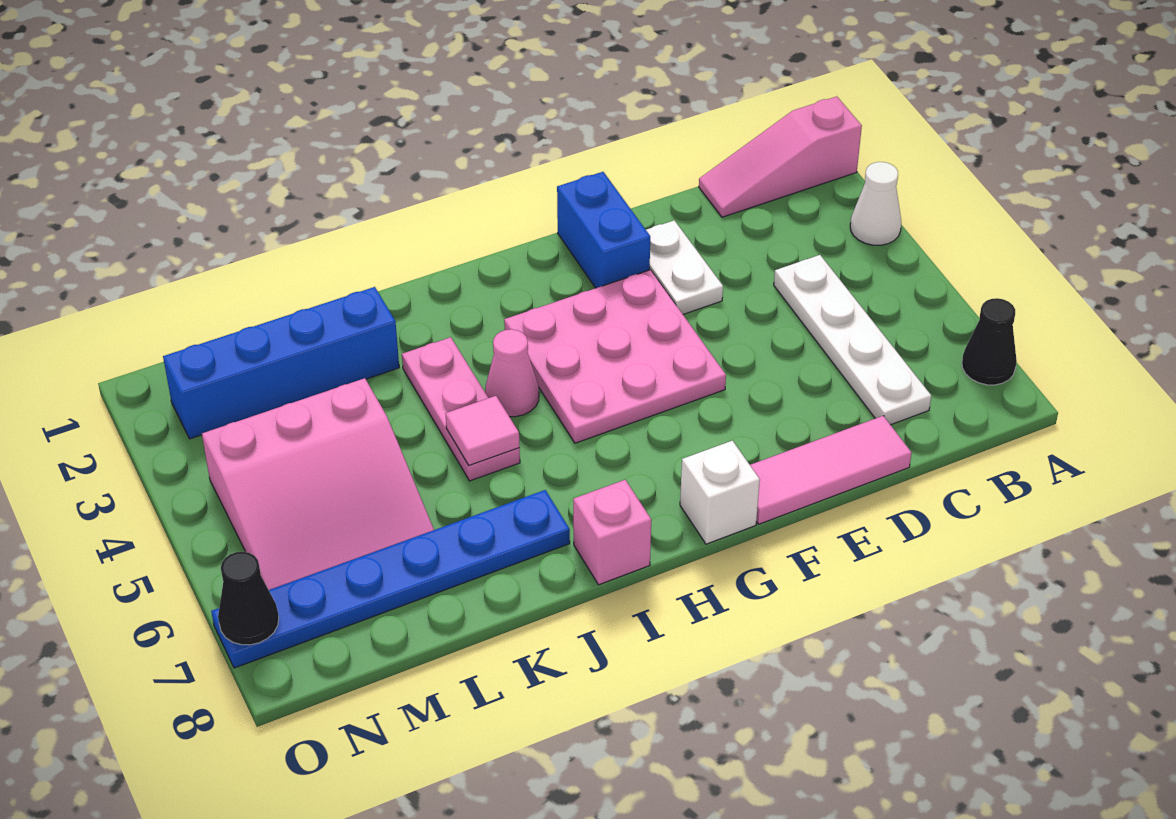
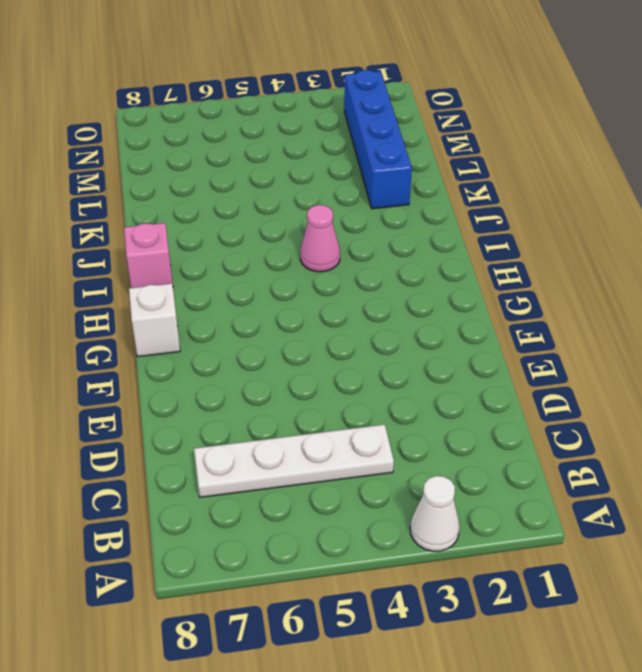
none -> pink slope A1:C1 level 1 top A
none -> black cone A7 level 1
none -> pink tile D8:F8 level 1

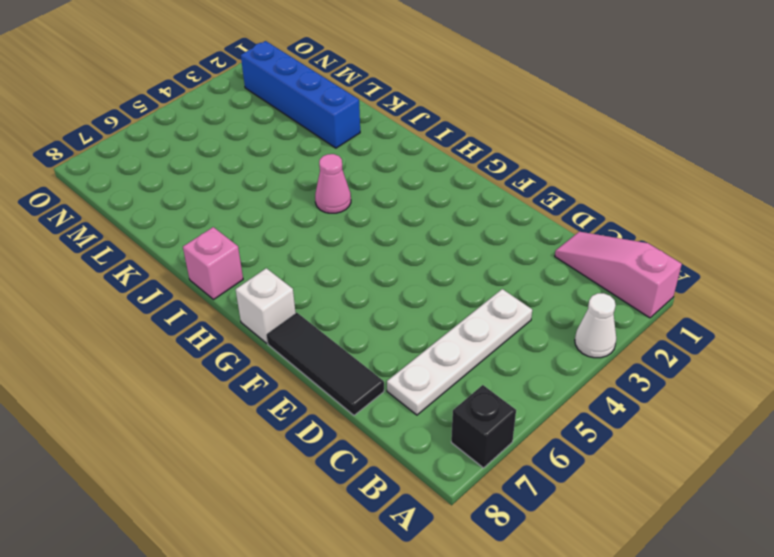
black brick A7 level 1 -> black cone A7 level 1
black tile D8:F8 level 1 -> pink tile D8:F8 level 1
none -> white plate E2:E3 level 1
none -> blue brick F1:F2 level 1
none -> pink plate F3:H5 level 1

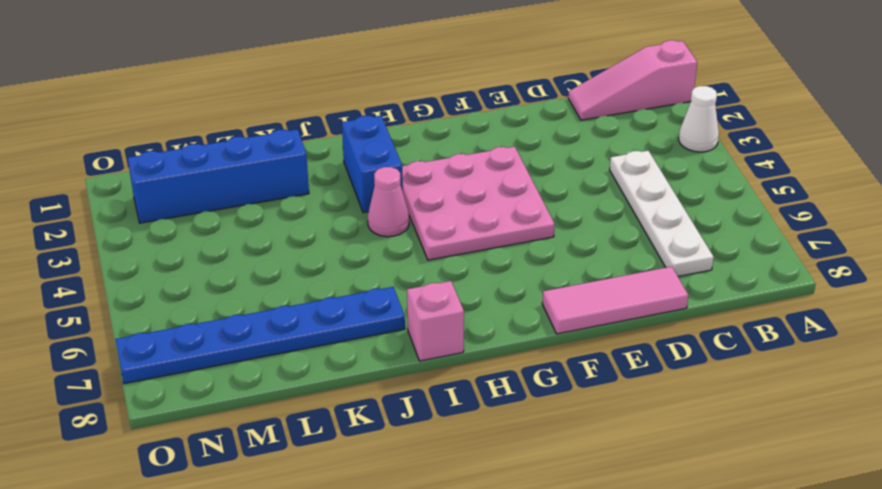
blue brick I2:I3 level 1 -> blue brick F1:F2 level 1
none -> black cone A7 level 1
none -> white plate E2:E3 level 1
none -> white brick G8 level 1

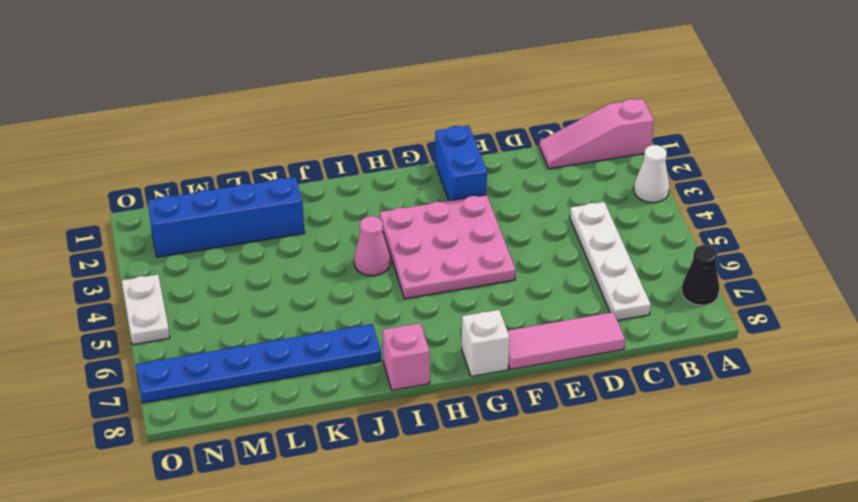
white plate O4:O5 level 1 -> white plate E2:E3 level 1
none -> pink plate J3:J5 level 1
none -> pink slope L4:N6 level 1 top 4
none -> pink tile J5 level 2

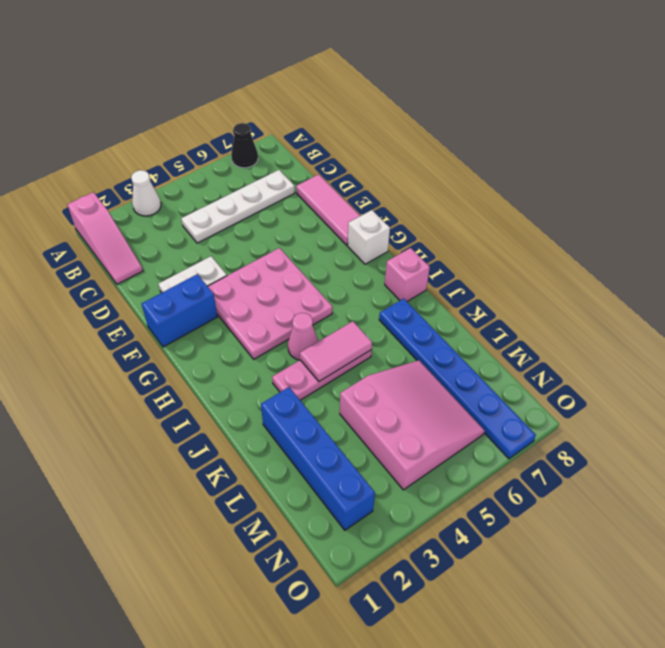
pink tile J4:J5 level 2 -> pink tile J5 level 2
none -> black cone O7 level 2

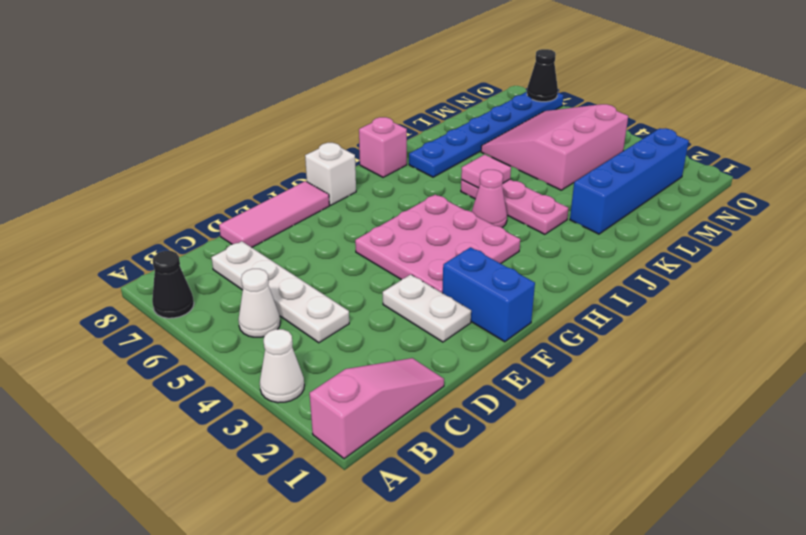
white cone B5 level 1 -> none

